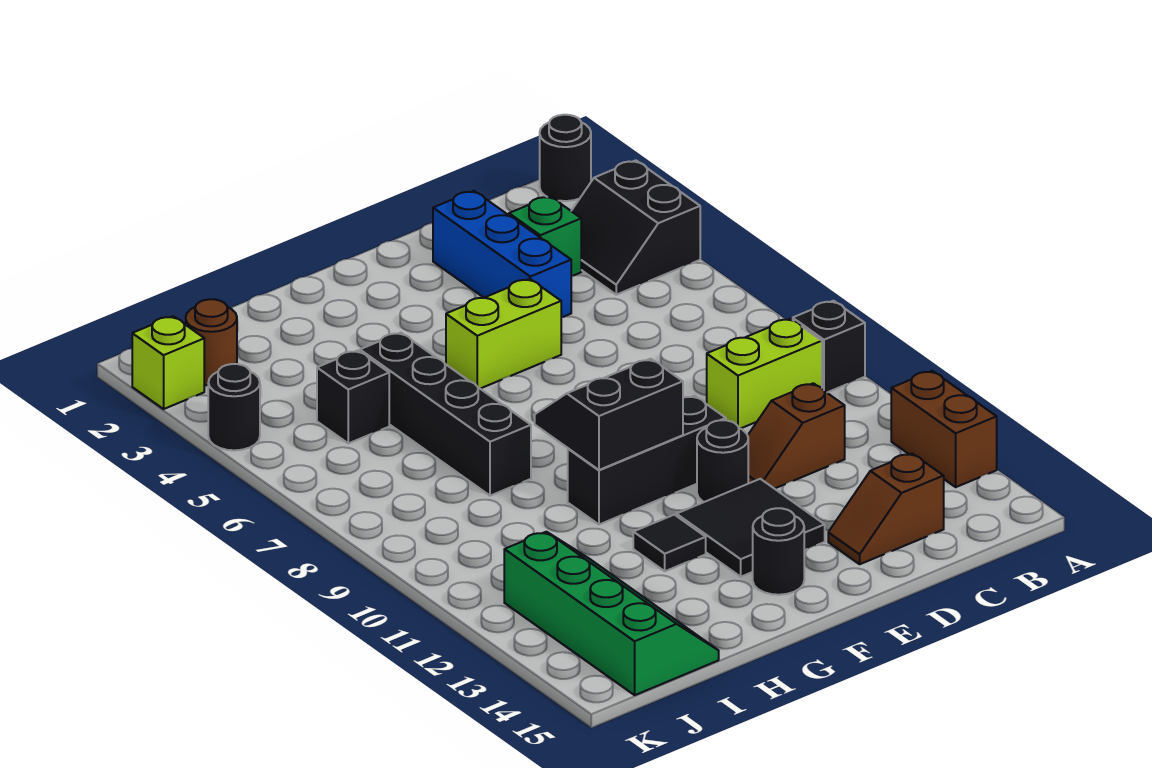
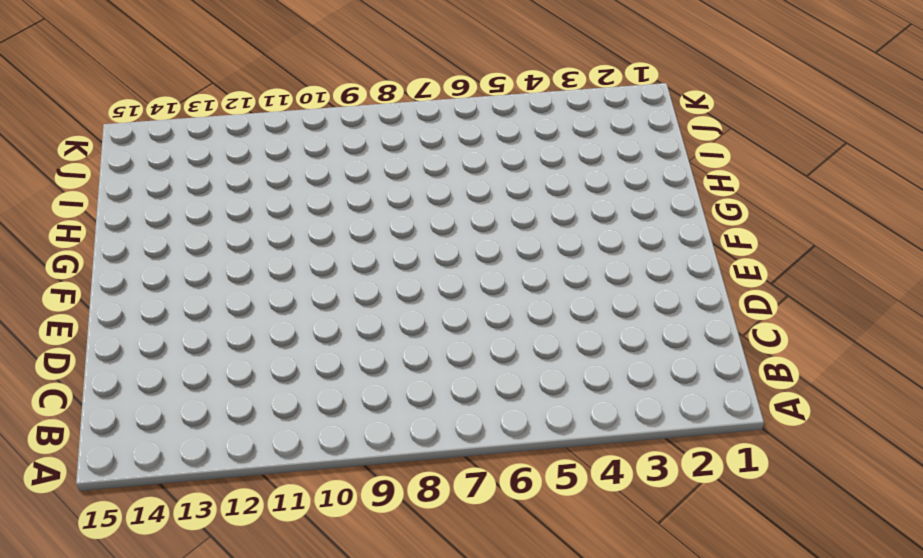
none -> black round brick A1 level 1
none -> black slope A3:B4 level 1 top A
none -> black brick A9 level 1

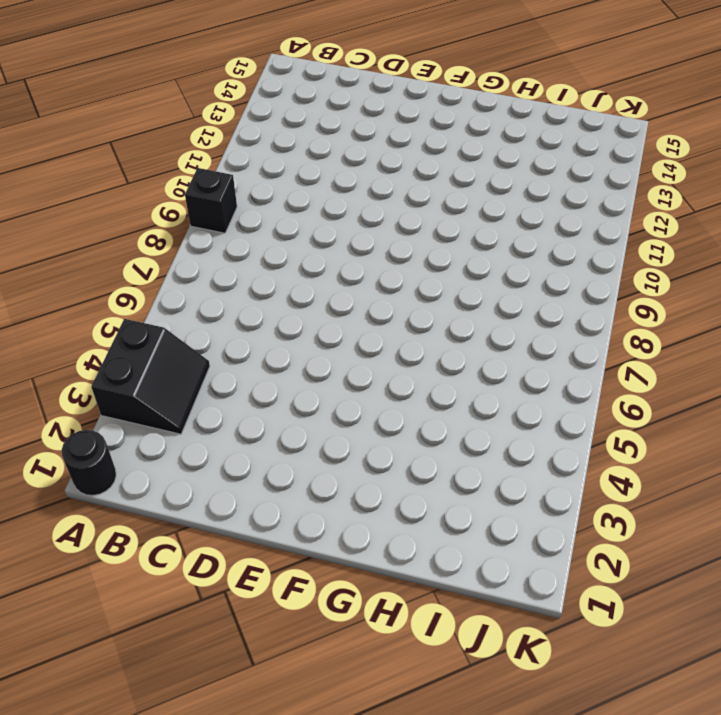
none -> brown brick A12:A13 level 1
none -> lime brick B9:C9 level 1
none -> green brick C3 level 1

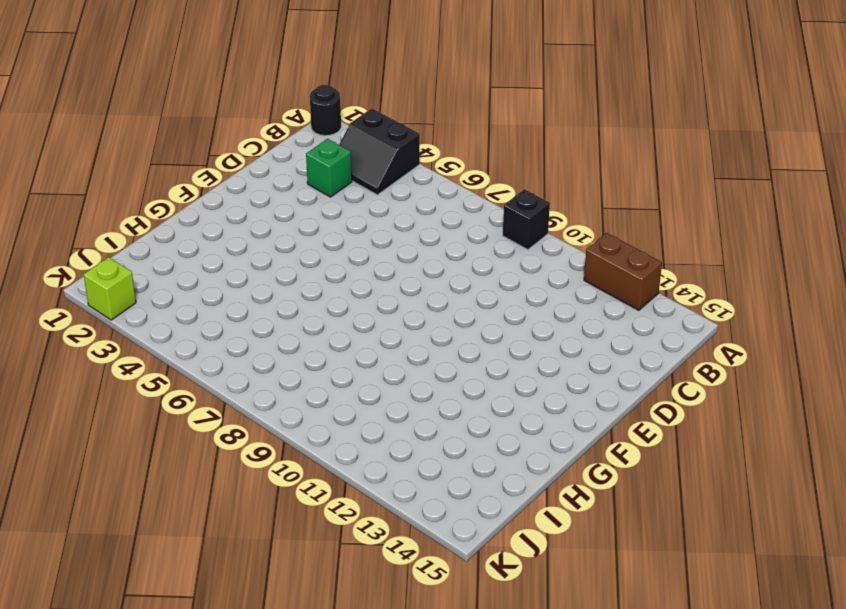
none -> lime brick B9:C9 level 1
none -> brown slope C11:D11 level 1 top C
none -> brown slope C14:D14 level 1 top C

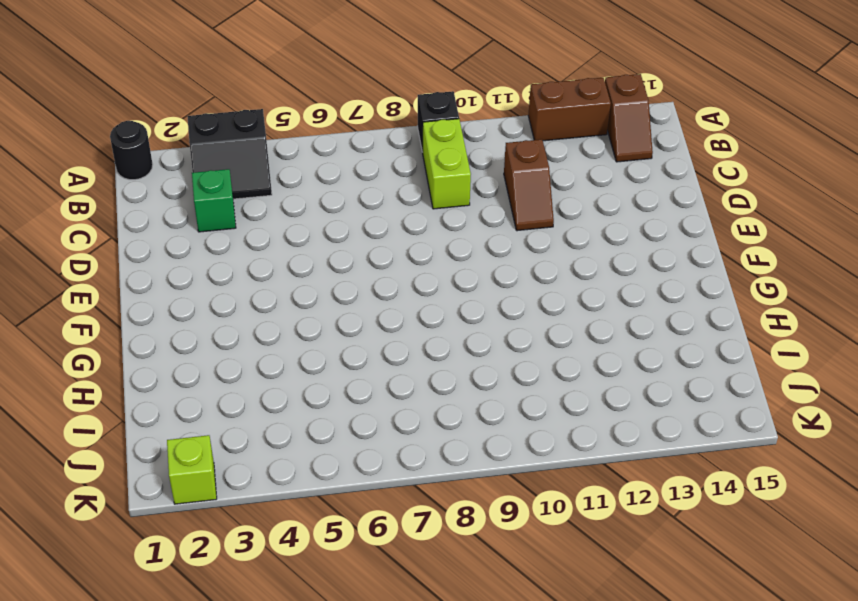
brown slope A14:B14 level 1 top A -> brown slope C14:D14 level 1 top C
none -> blue brick D2:D4 level 1
none -> lime brick E5:F5 level 1
none -> black brick E10:G10 level 1

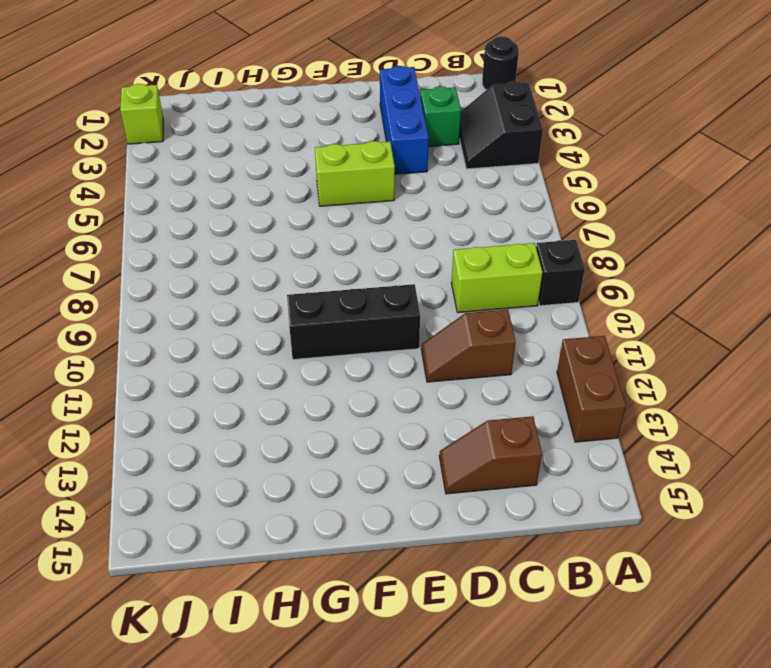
none -> black round brick E11 level 1
none -> black tile E12:F13 level 1
none -> black round brick F14 level 1

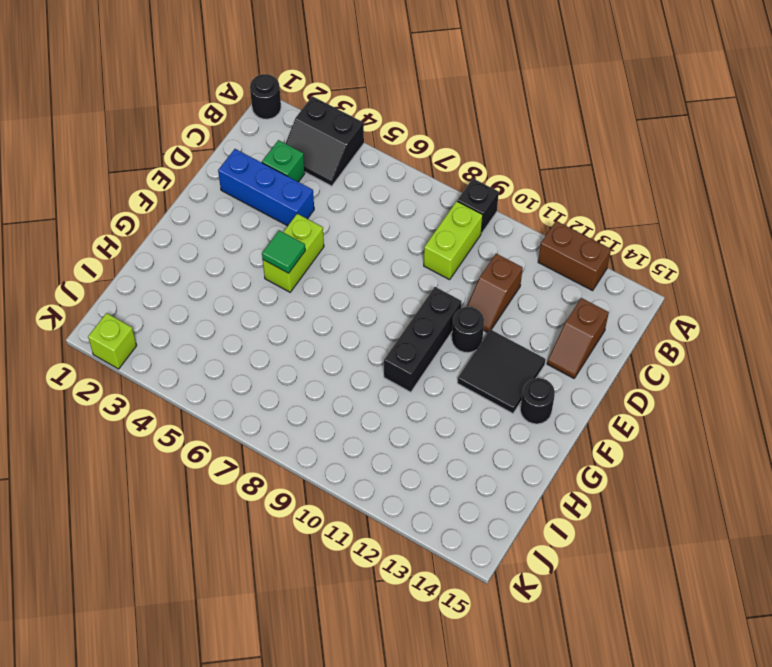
green tile F5 level 2 -> none
none -> black tile G12 level 1
none -> black brick H5:H8 level 1
none -> black brick I5 level 1

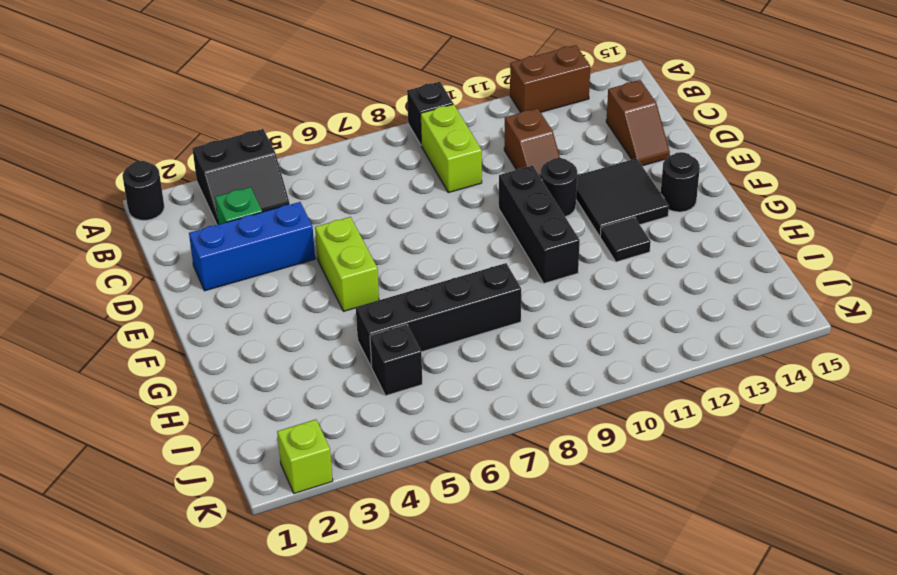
none -> green slope I12:J15 level 1 top J
none -> brown round brick J2 level 1
none -> black round brick K4 level 1

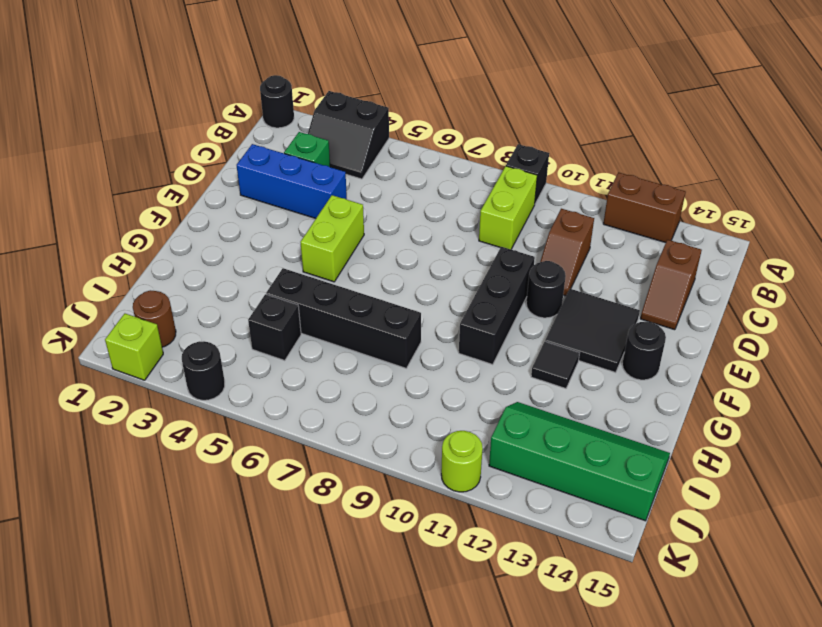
lime round brick K11 level 1 -> none
none -> black slope F9:G10 level 2 top 10

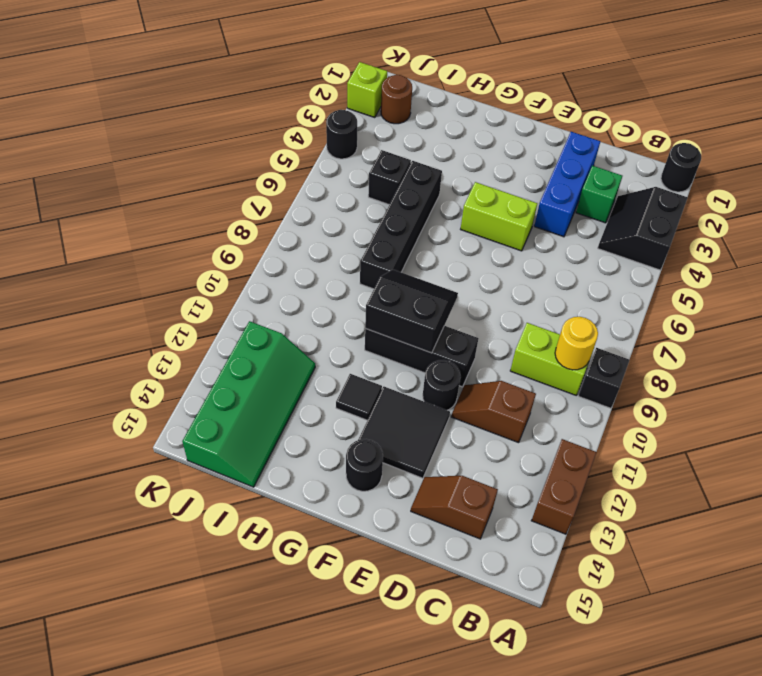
yellow round brick B9 level 2 -> none

